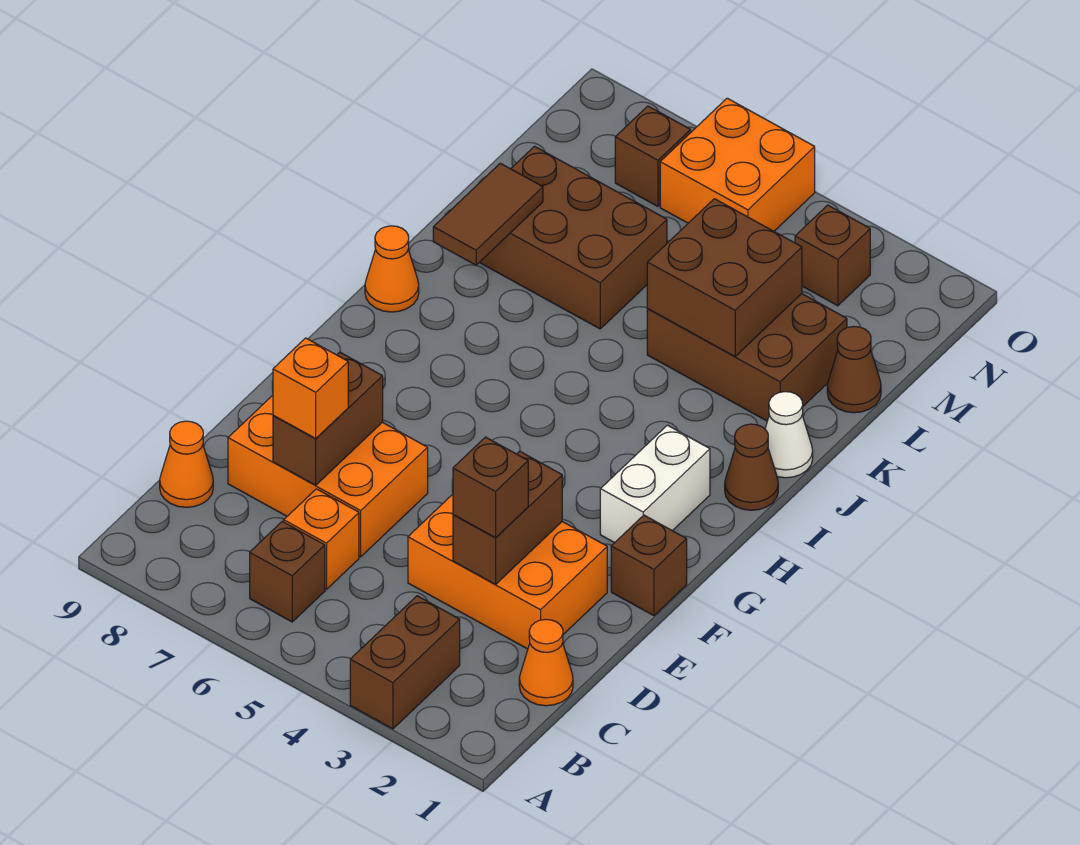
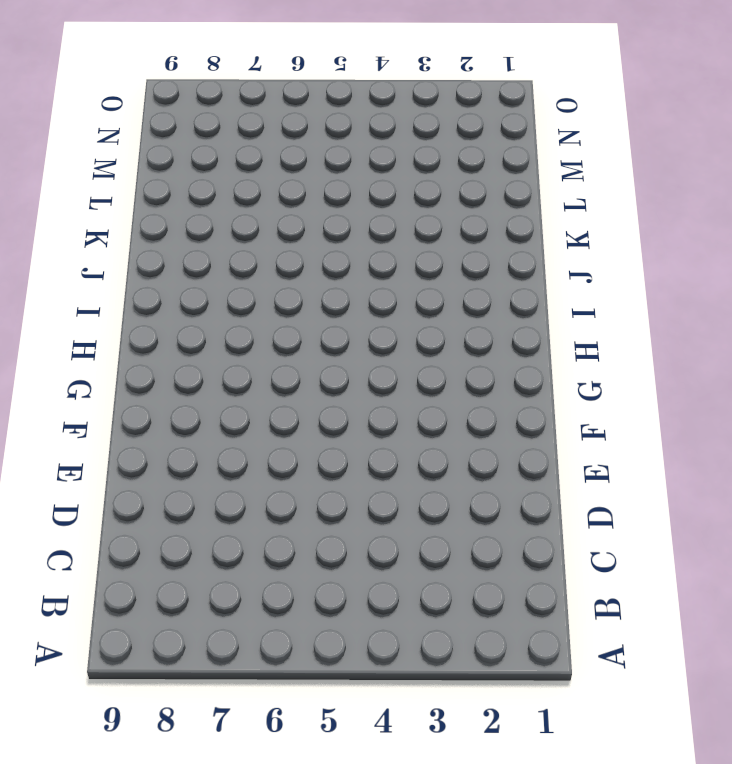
none -> brown brick A3:B3 level 1
none -> brown brick B6 level 1
none -> orange cone C1 level 1

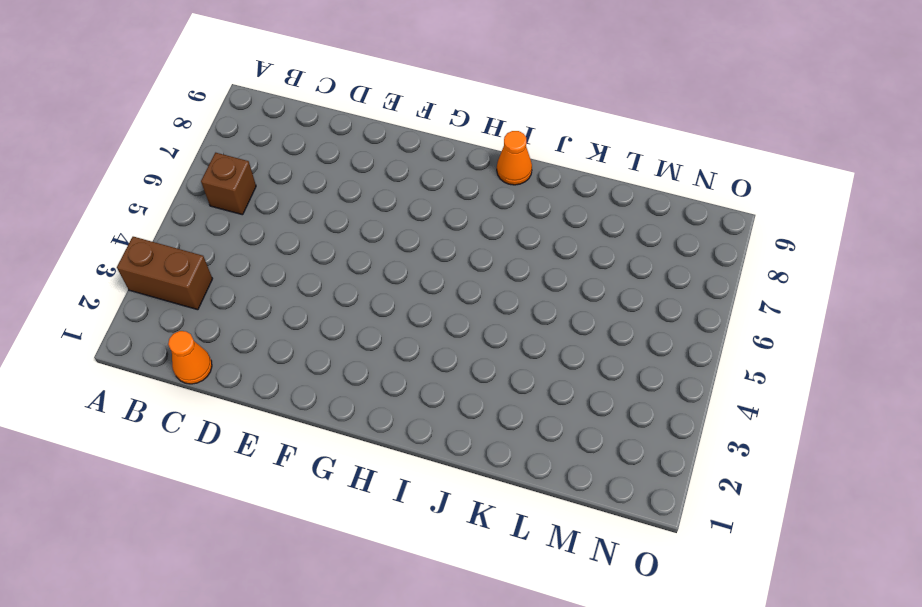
none -> orange brick C6 level 1
none -> orange cone C9 level 1
none -> orange brick D2:E4 level 1

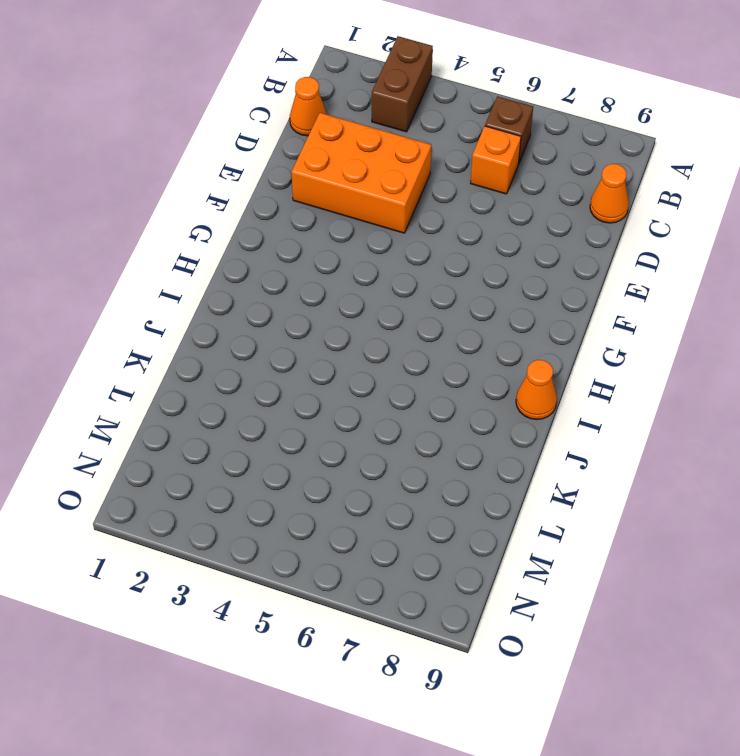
none -> orange brick D6:E8 level 1
none -> brown brick F1 level 1
none -> white brick G2:H2 level 1

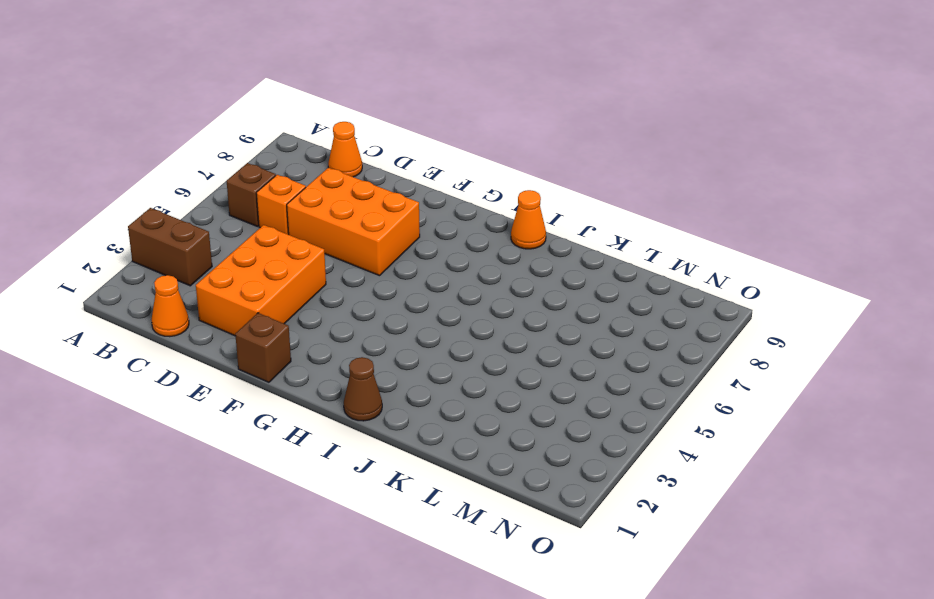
orange brick D6:F7 level 1 -> orange brick D6:E8 level 1
none -> white brick G2:H2 level 1
none -> white cone J1 level 1
none -> brown brick K2:L4 level 1

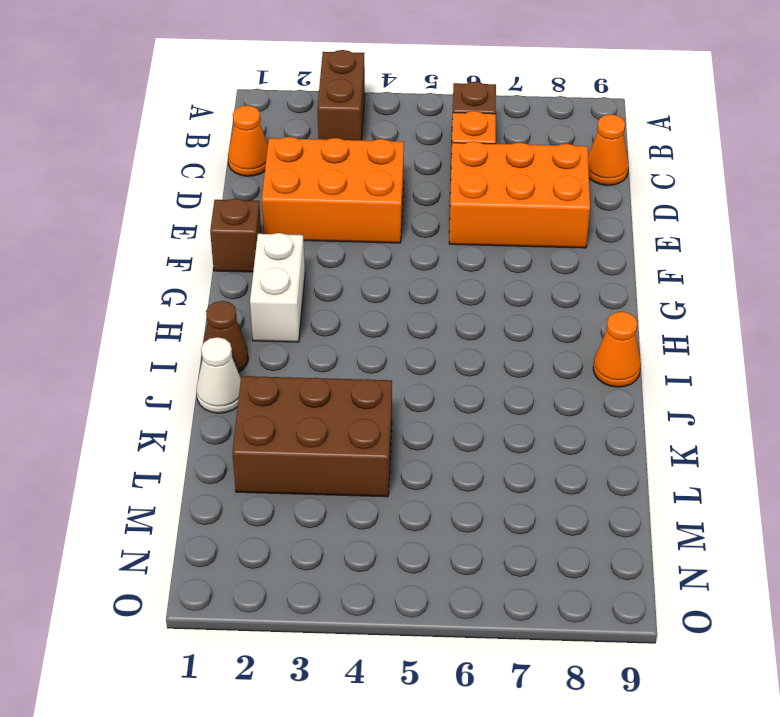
none -> brown brick K6:L8 level 1
none -> brown cone L1 level 1
none -> brown brick N3 level 1

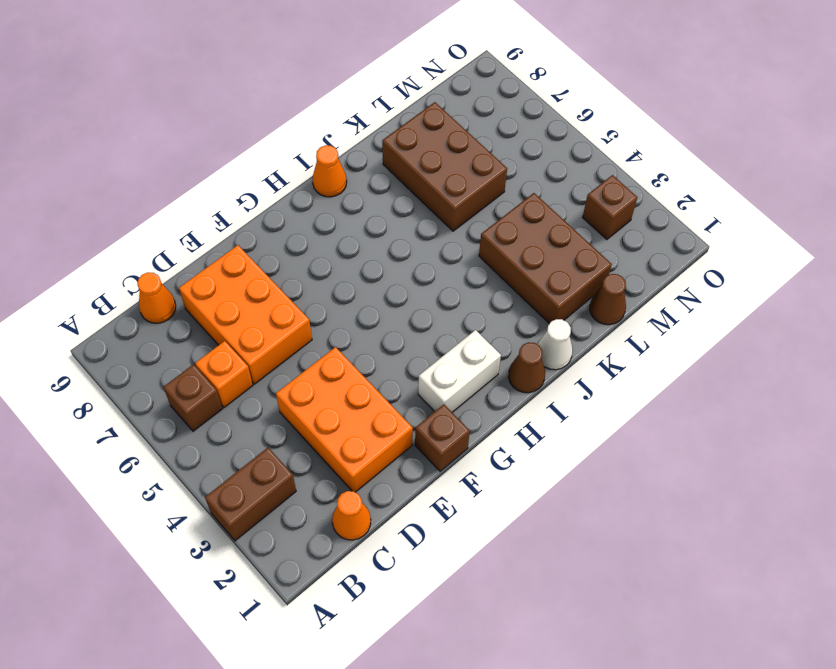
none -> orange brick N5:O6 level 1
none -> brown brick N7 level 1
none -> brown brick D3:E3 level 2

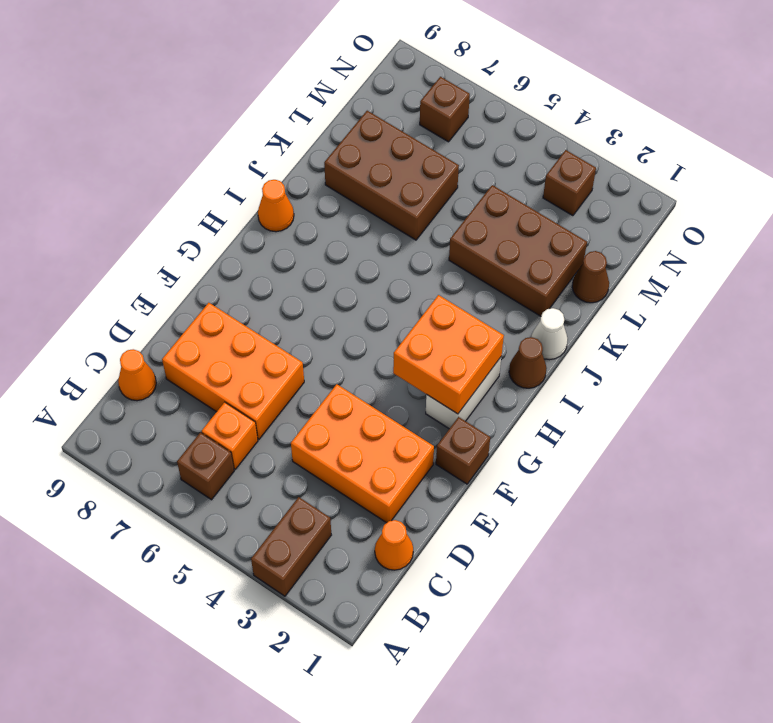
orange brick G2:H3 level 2 -> orange brick N5:O6 level 1
none -> brown brick D3:E3 level 2
none -> brown brick D7:E7 level 2
none -> brown tile J8:K8 level 2

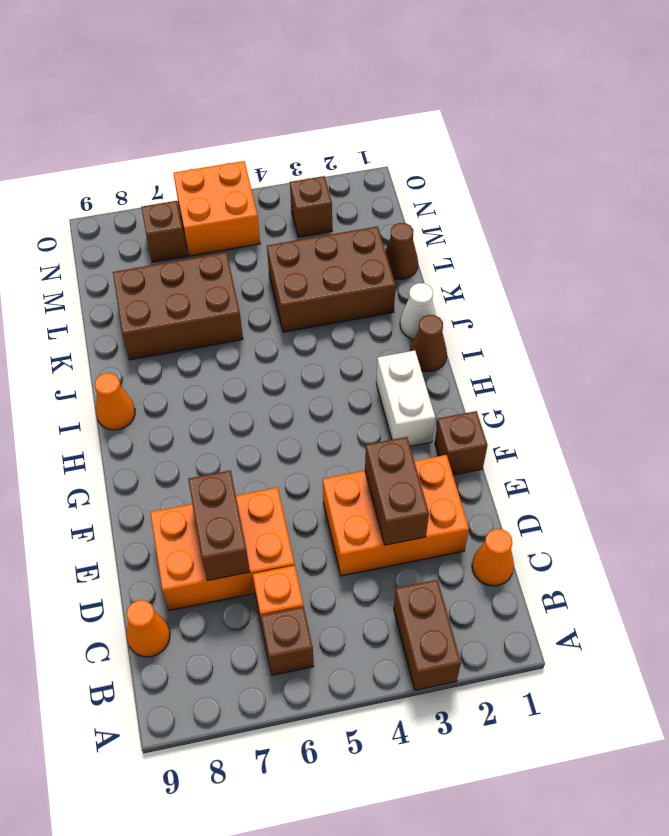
none -> brown tile J8:K8 level 2
none -> brown brick K3:L4 level 2
none -> brown brick D3 level 3

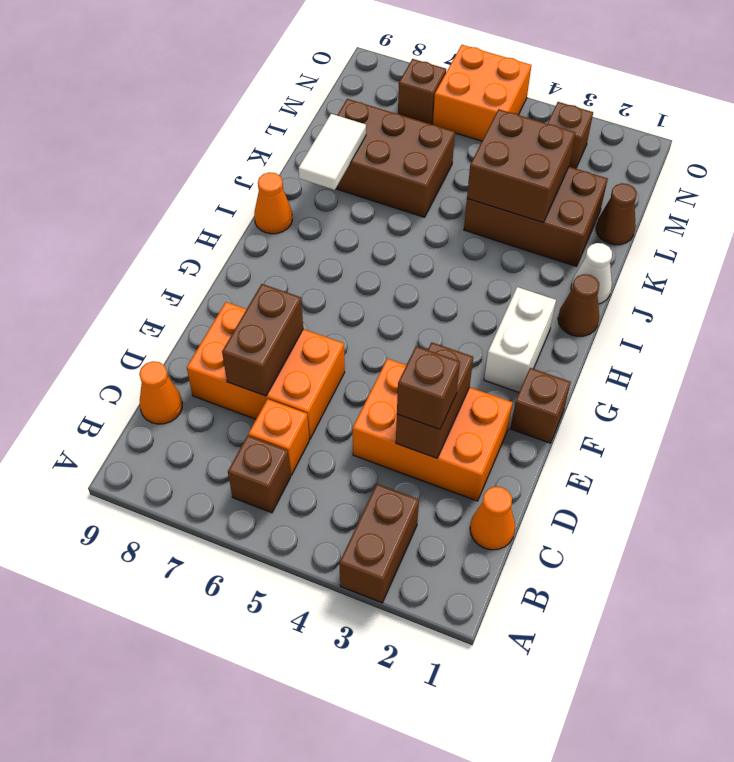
white tile J8:K8 level 2 -> brown tile J8:K8 level 2
none -> orange brick D7 level 3

